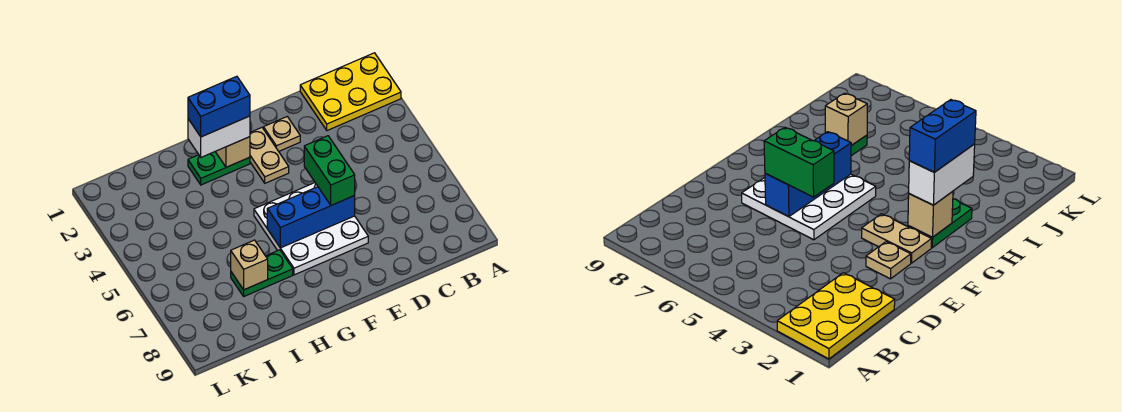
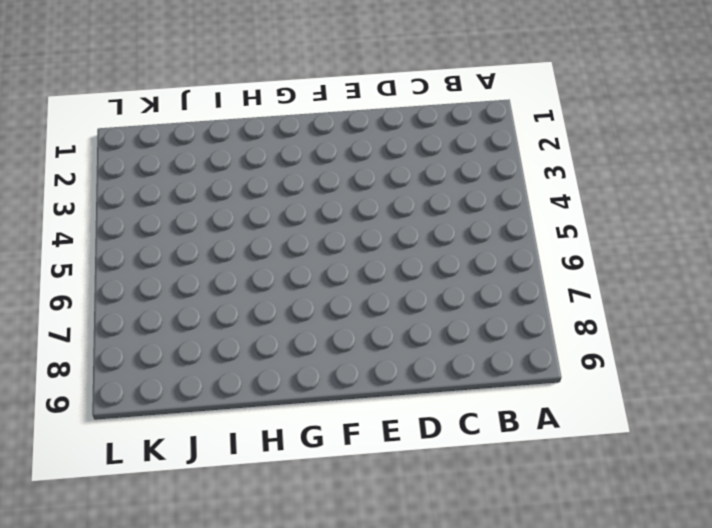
none -> yellow plate A1:C2 level 1
none -> tan plate E2 level 1
none -> white plate E5:G7 level 1

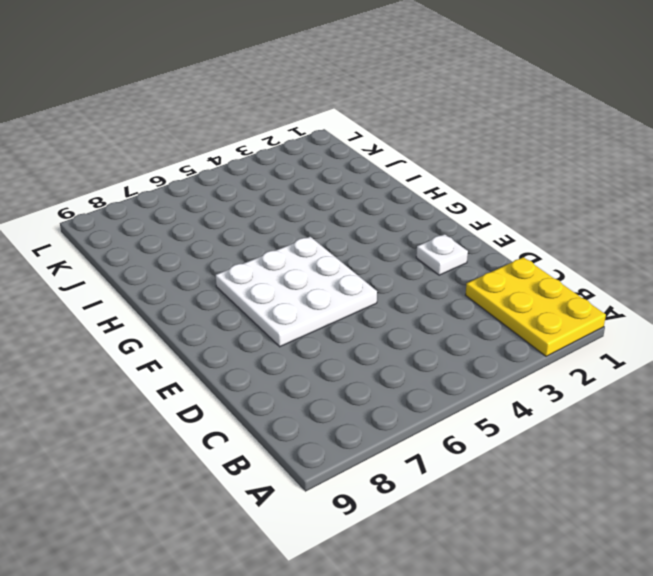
white plate E2 level 1 -> tan plate E2 level 1
none -> tan plate F2:F3 level 1
none -> green plate G2:H2 level 1
none -> green plate H7:I7 level 1

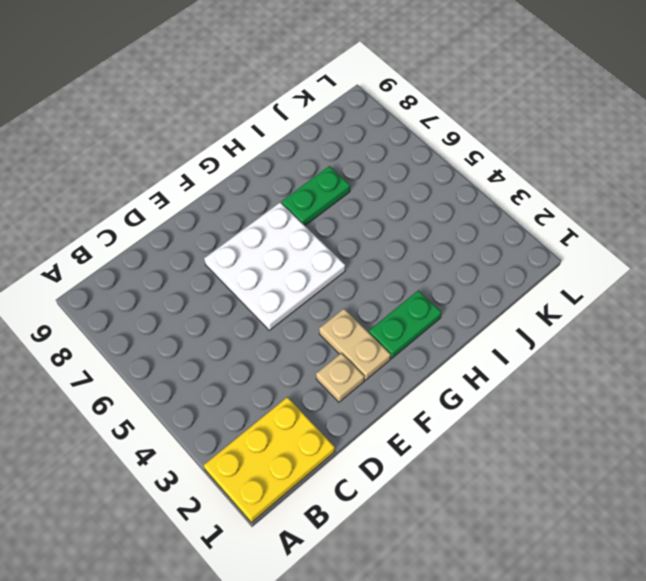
none -> blue brick E6:G6 level 2
none -> tan brick G2 level 2
none -> tan brick I7 level 2

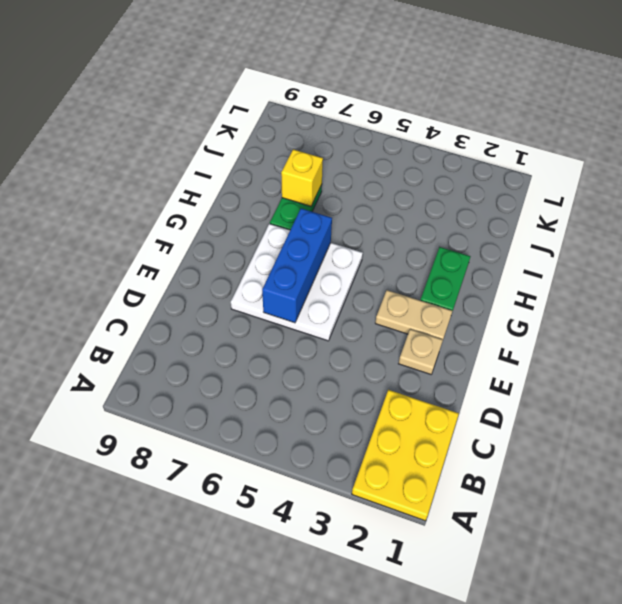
yellow brick I7 level 2 -> tan brick I7 level 2
none -> tan brick G2 level 2
none -> green brick E5:E6 level 3
none -> white brick G2:H2 level 3

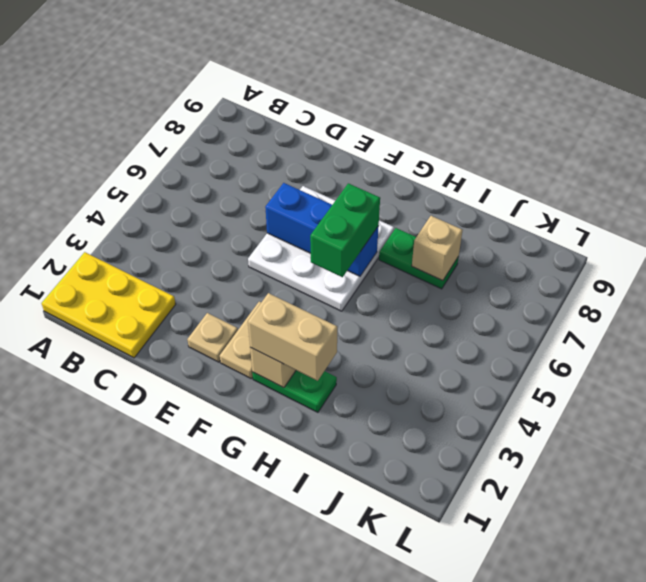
tan brick G2:H2 level 3 -> white brick G2:H2 level 3
green brick G5:G6 level 3 -> green brick E5:E6 level 3
none -> blue brick G2:H2 level 4

